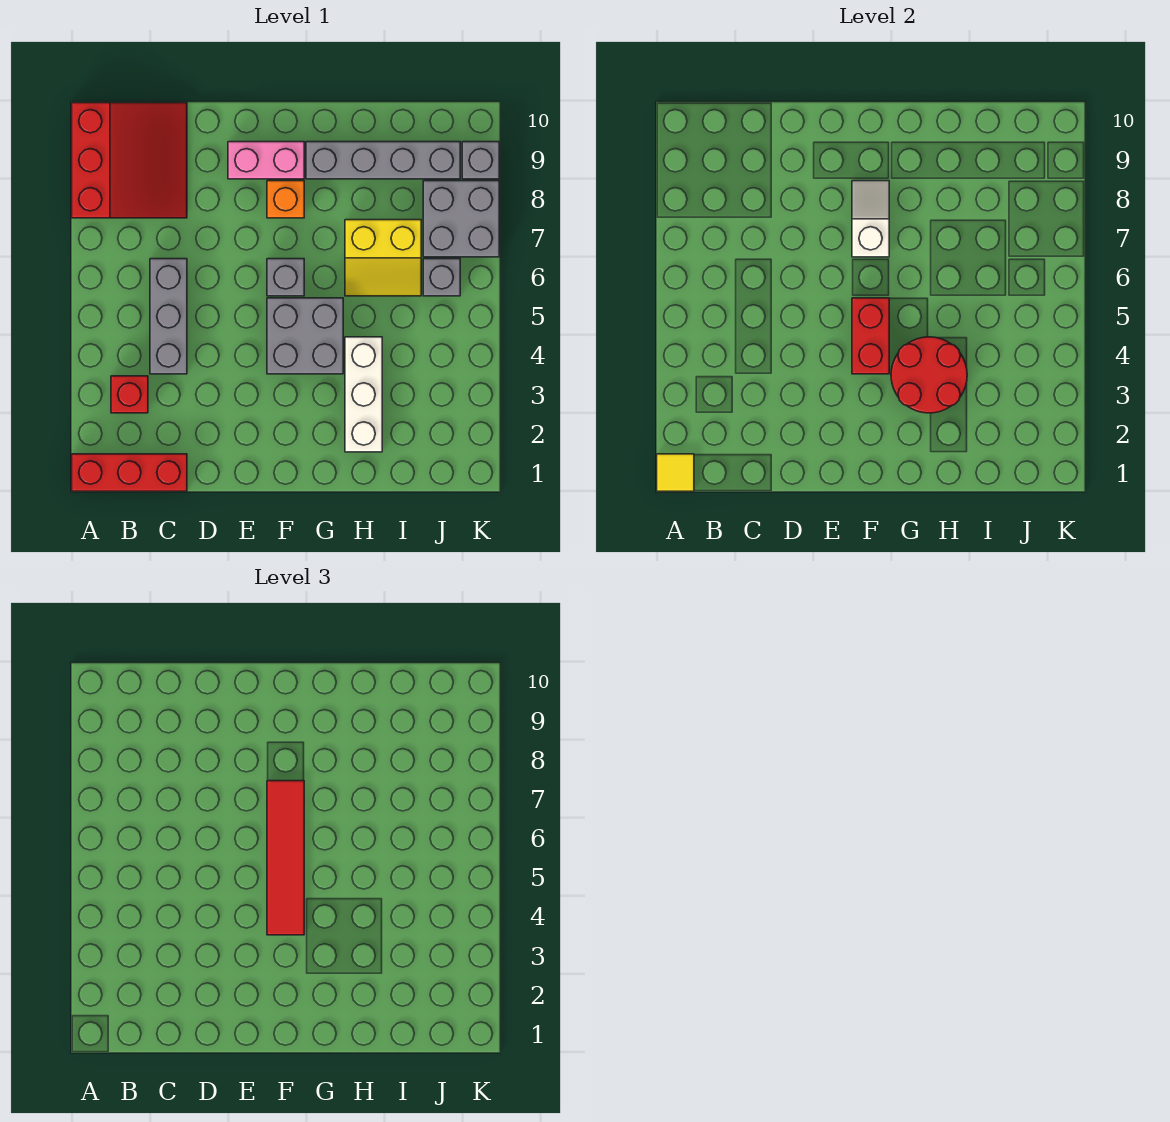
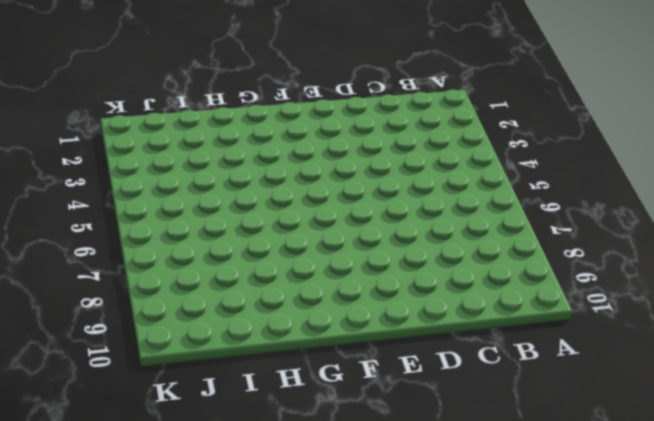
none -> red brick A1:C1 level 1
none -> red slope A8:C10 level 1 top A
none -> red brick B3 level 1

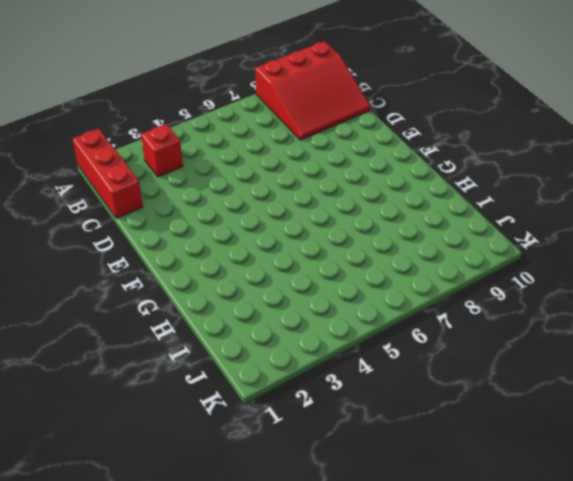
none -> grey brick C4:C6 level 1
none -> pink brick E9:F9 level 1
none -> grey brick F4:G5 level 1

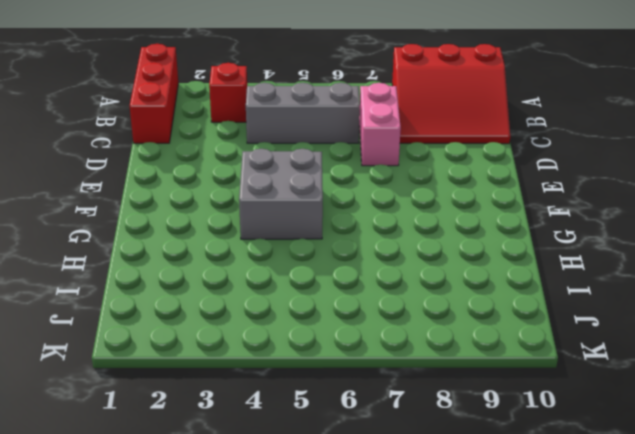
pink brick C7:D7 level 1 -> pink brick E9:F9 level 1
none -> grey brick F6 level 1
none -> orange brick F8 level 1
none -> grey brick G9:J9 level 1

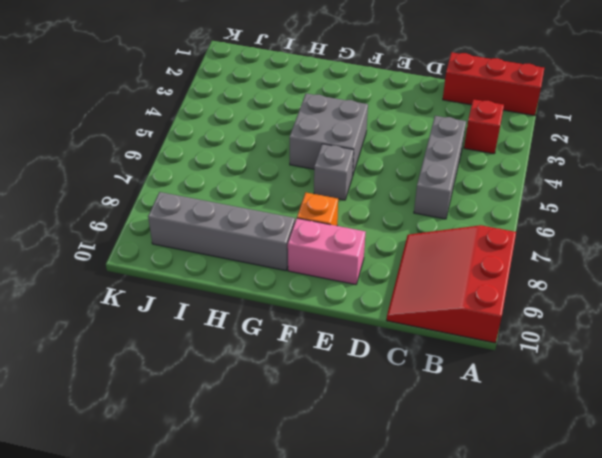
none -> white brick H2:H4 level 1
none -> yellow slope H6:I7 level 1 top 7
none -> grey brick J6 level 1

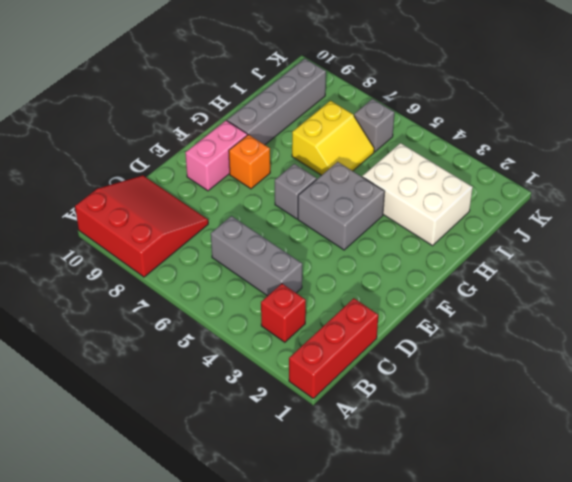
white brick H2:I4 level 1 -> white brick H2:H4 level 1
none -> grey brick J7:K8 level 1
none -> grey brick K9 level 1
none -> yellow tile A1 level 2

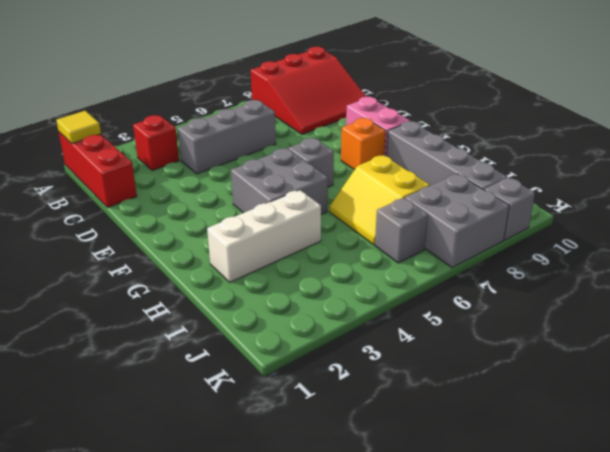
none -> red brick F4:F5 level 2
none -> white slope F7:F8 level 2 top 7
none -> red round brick G3:H4 level 2

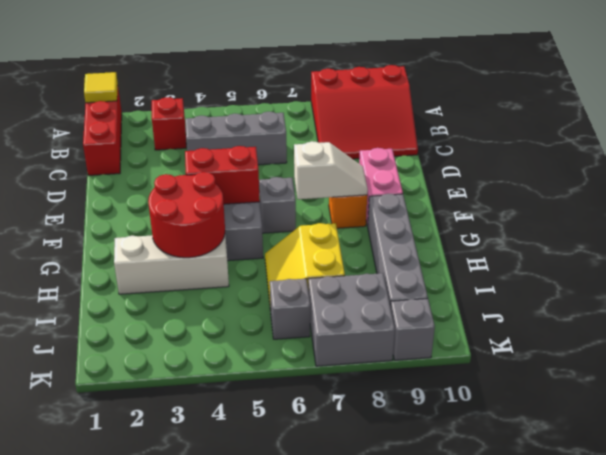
none -> red tile F4:F7 level 3

